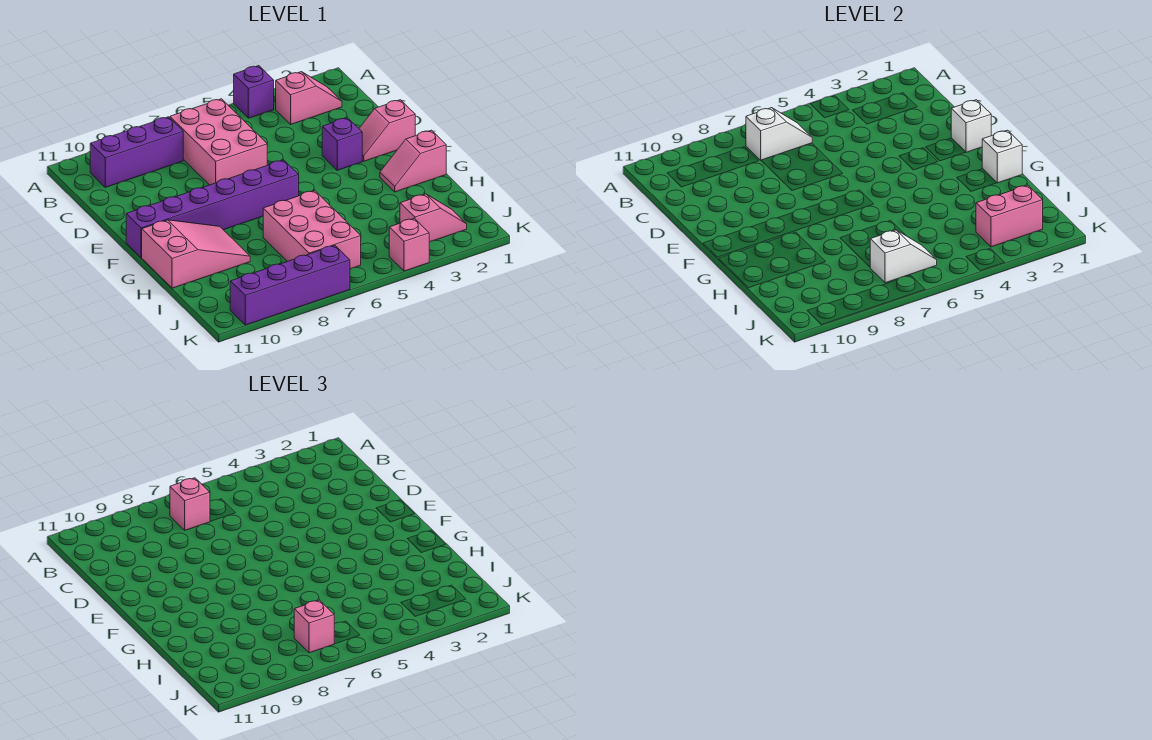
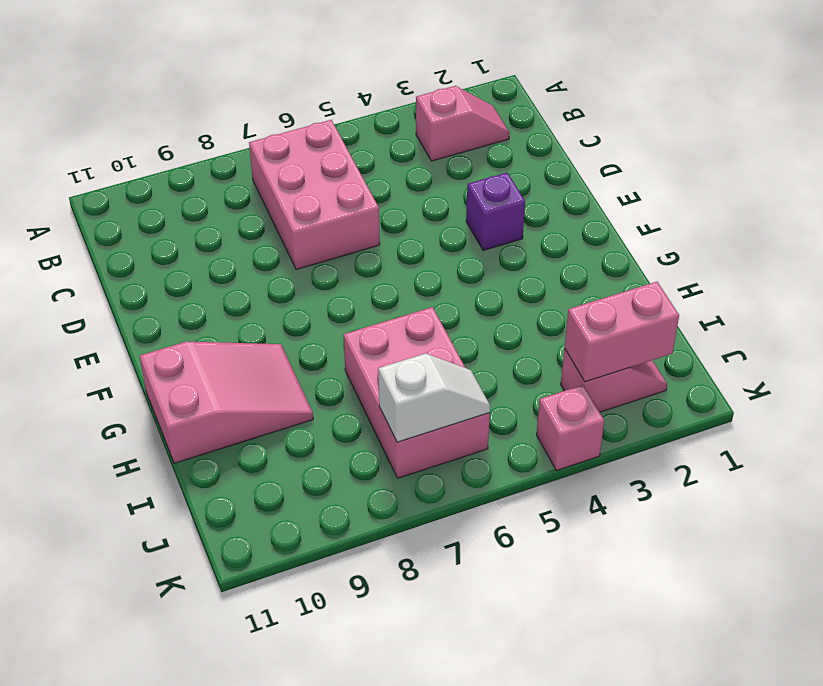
none -> purple brick A4 level 1
none -> purple brick B8:B10 level 1
none -> pink slope E1:E2 level 1 top 1

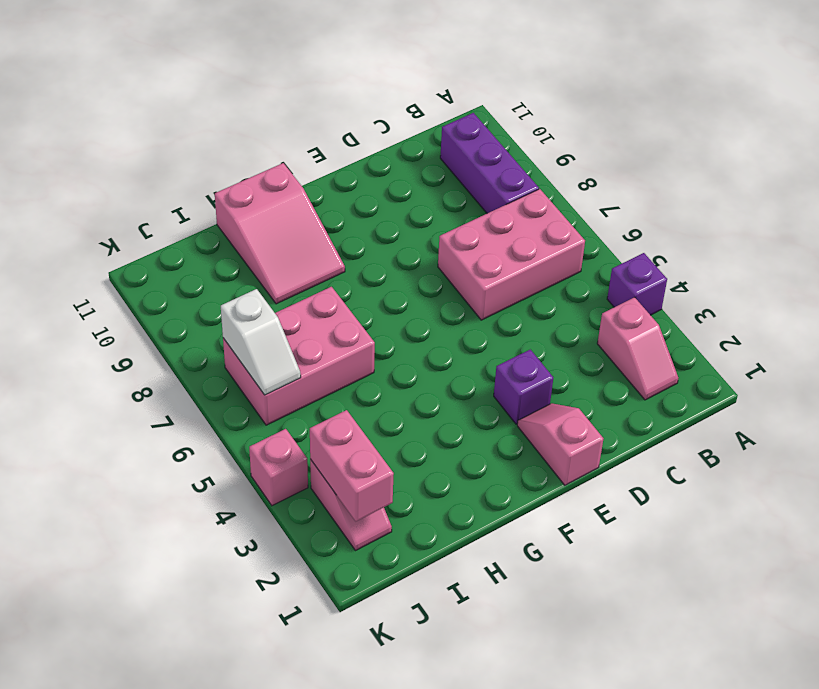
none -> purple brick F6:F11 level 1
none -> pink slope G1:G2 level 1 top 1
none -> purple brick K7:K10 level 1

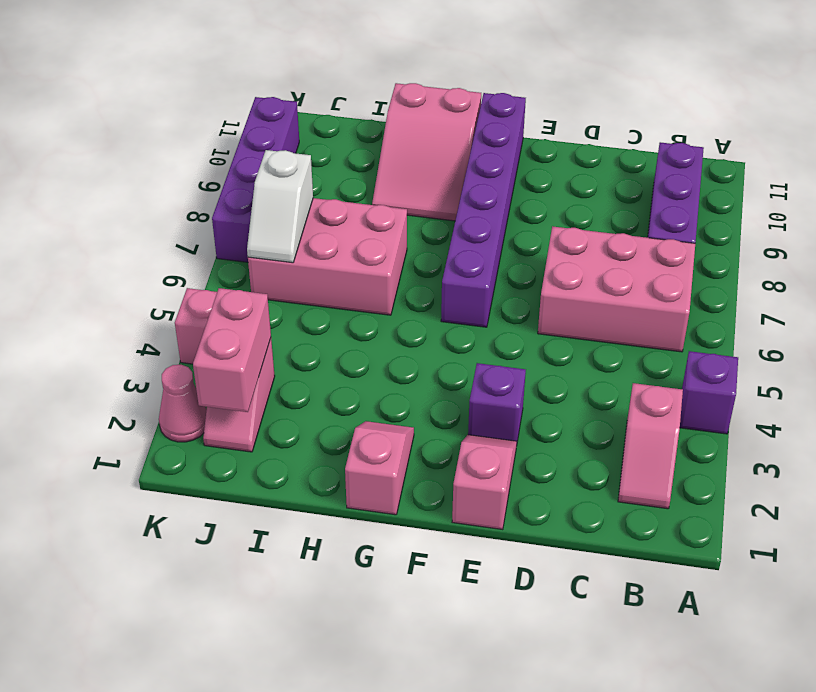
pink cone K2 level 1 -> none
none -> white slope B6:B7 level 2 top 7
none -> white brick E1 level 2
none -> white brick G1 level 2

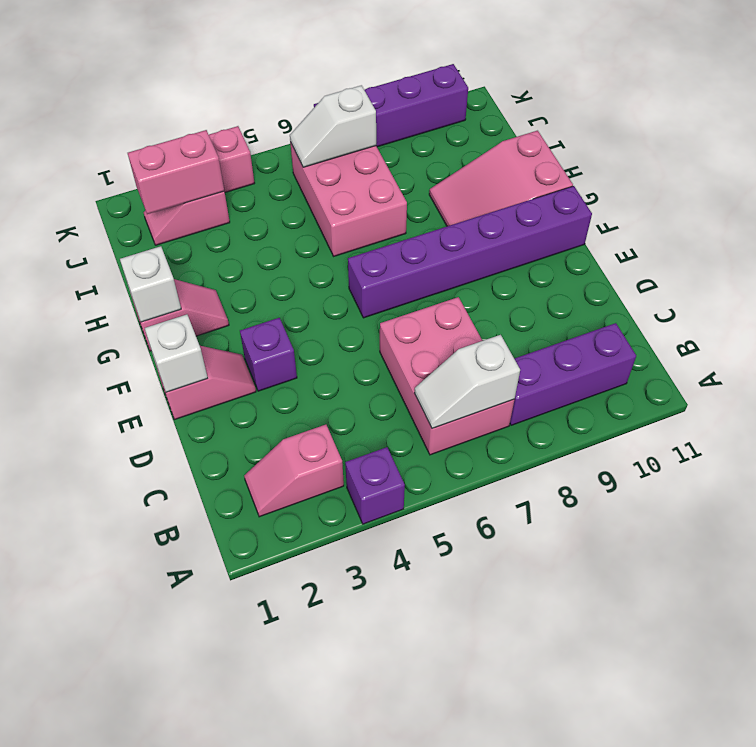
none -> pink brick B7 level 3
none -> pink brick J7 level 3

